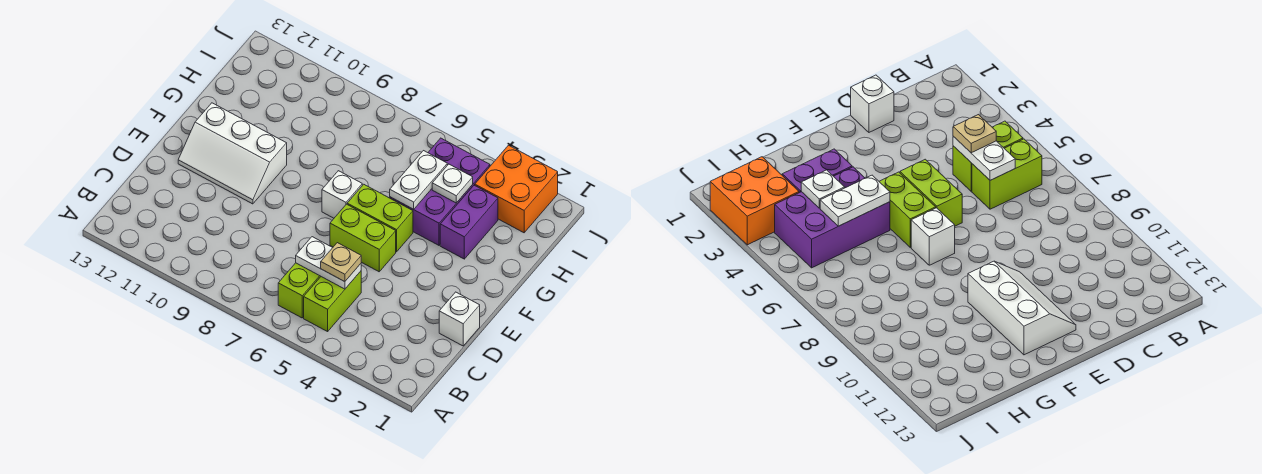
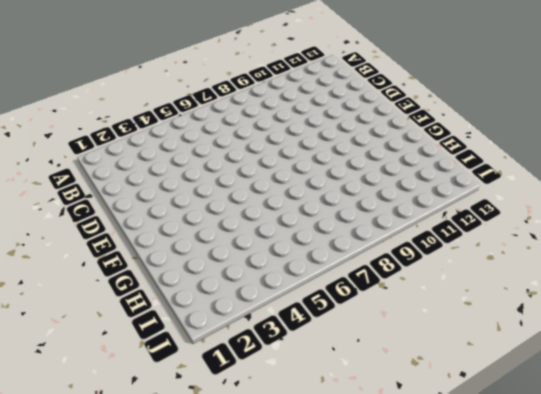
none -> lime brick B5:C5 level 1
none -> lime brick B6:C6 level 1
none -> white brick D1 level 1

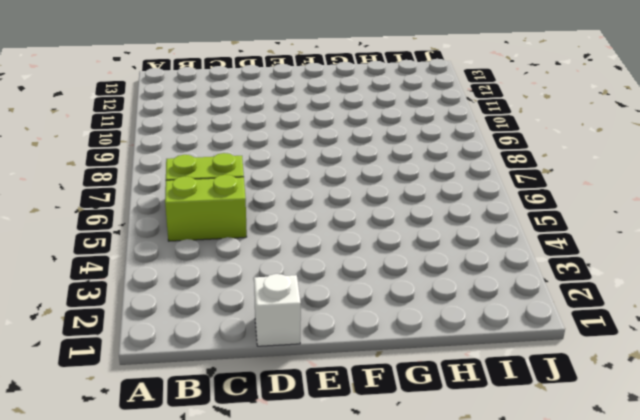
none -> lime brick E5:E6 level 1
none -> white slope E10:F12 level 1 top F
none -> lime brick F5:F6 level 1

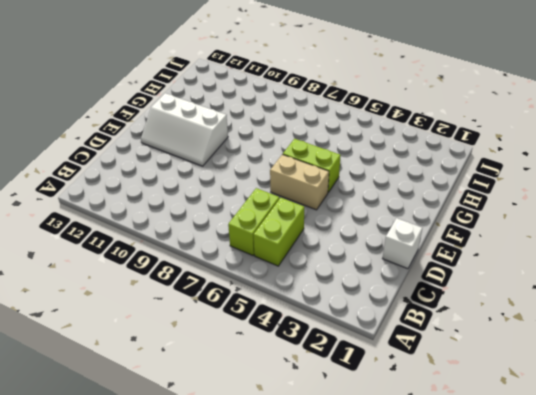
tan brick E5:E6 level 1 -> lime brick E5:E6 level 1
none -> white brick F7 level 1
none -> purple brick G3:H3 level 1
none -> purple brick G4:I5 level 1

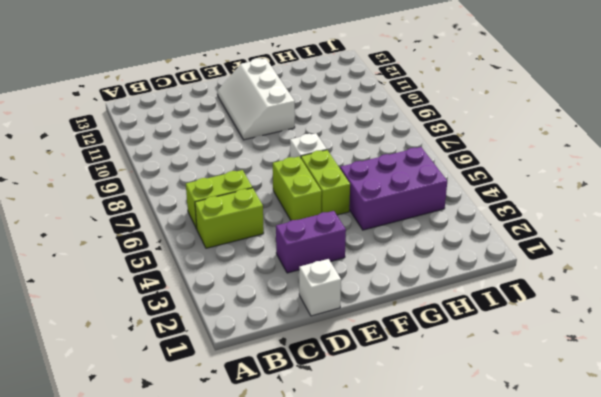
purple brick D3:E3 level 1 -> purple brick G3:H3 level 1
none -> orange brick I2:J3 level 1
none -> white plate C5:C6 level 2
none -> white plate G5:H5 level 2

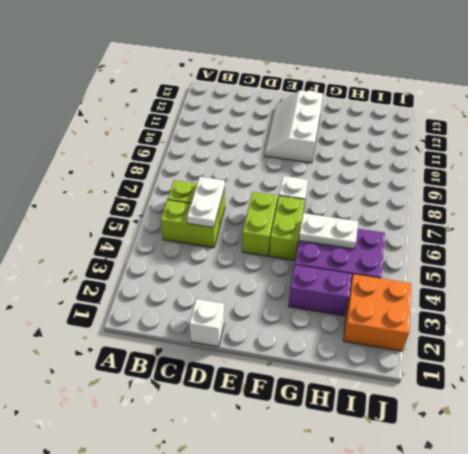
none -> white plate H4 level 2
none -> tan plate C5 level 3

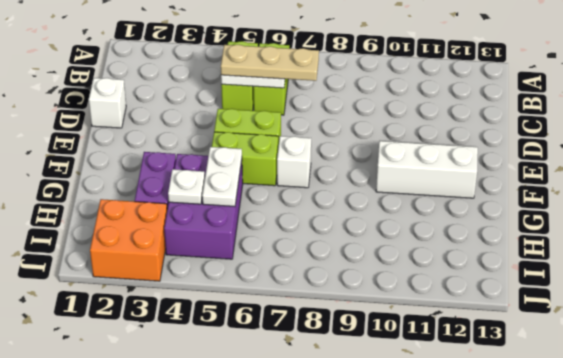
tan plate C5:C7 level 3 -> tan plate C5 level 3

